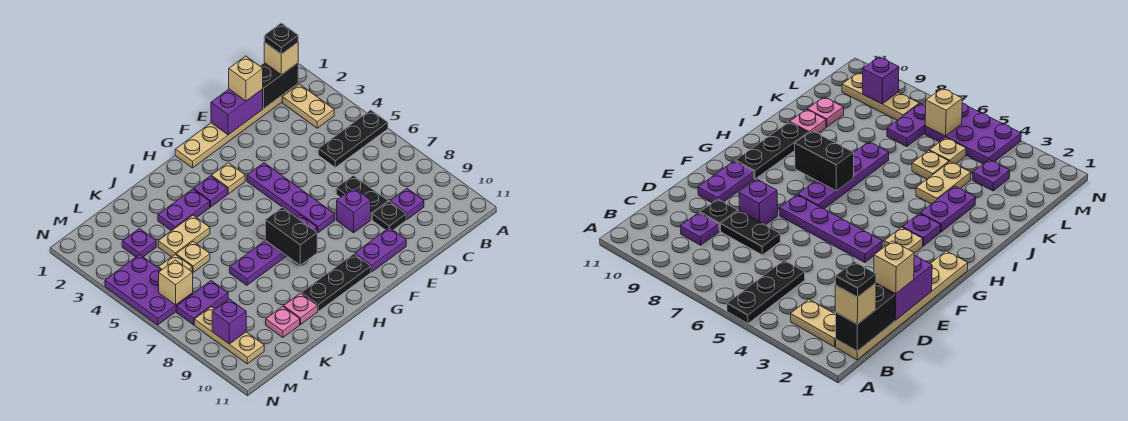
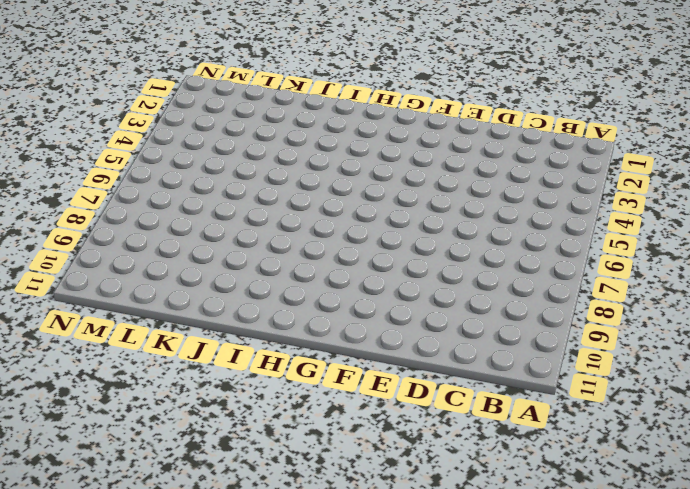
none -> black plate A5:C5 level 1
none -> tan plate B1:G1 level 1
none -> tan plate B2:B3 level 1
none -> purple plate C9 level 1

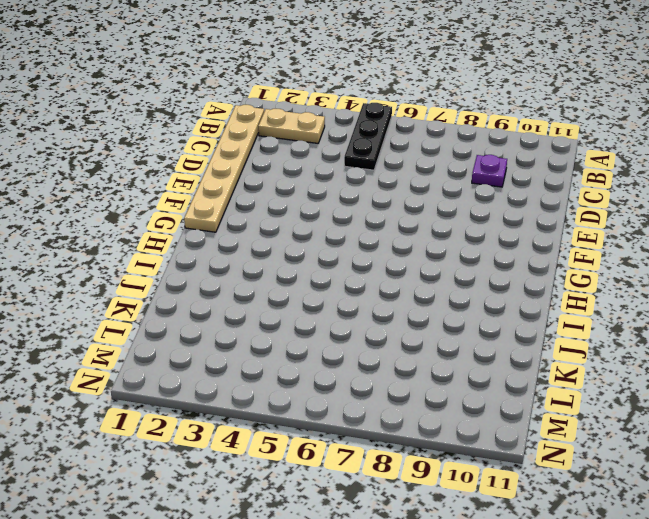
none -> black plate D7:D8 level 1
none -> black plate D9 level 1
none -> purple brick E8 level 1
none -> purple plate E10:F10 level 1

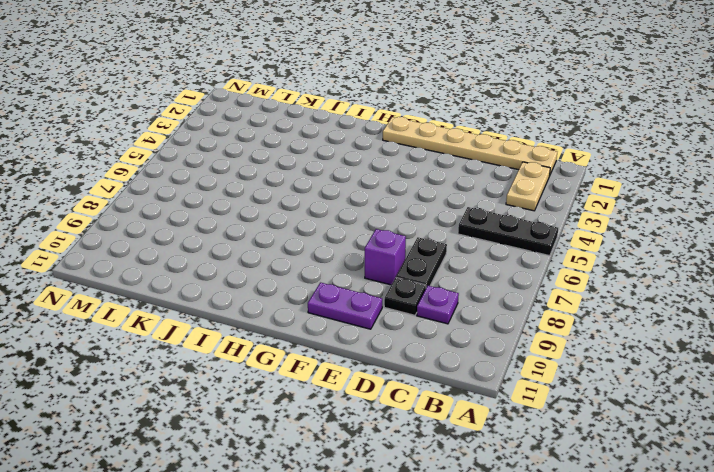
none -> purple plate F4:F7 level 1
none -> tan plate G3 level 1
none -> purple plate G7:J7 level 1
none -> black plate G10:I10 level 1

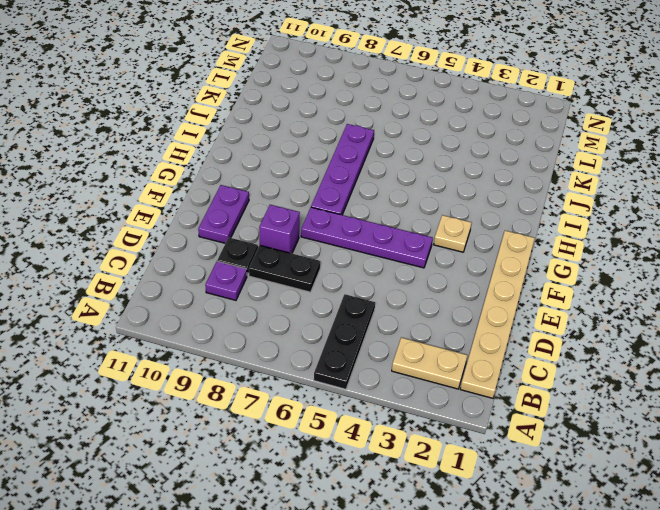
none -> black plate G10:I10 level 1
none -> purple plate H3 level 1
none -> purple plate I3:J3 level 1
none -> tan plate J4:K4 level 1

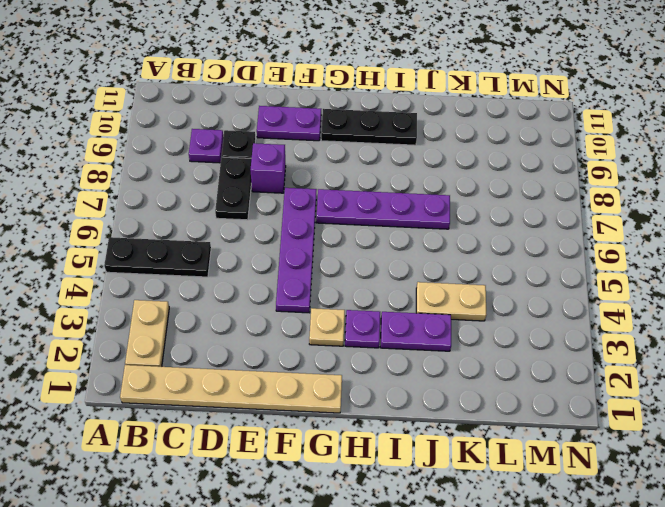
none -> pink plate J10 level 1
none -> tan plate K5 level 1
none -> pink plate K10 level 1
none -> purple plate L3 level 1

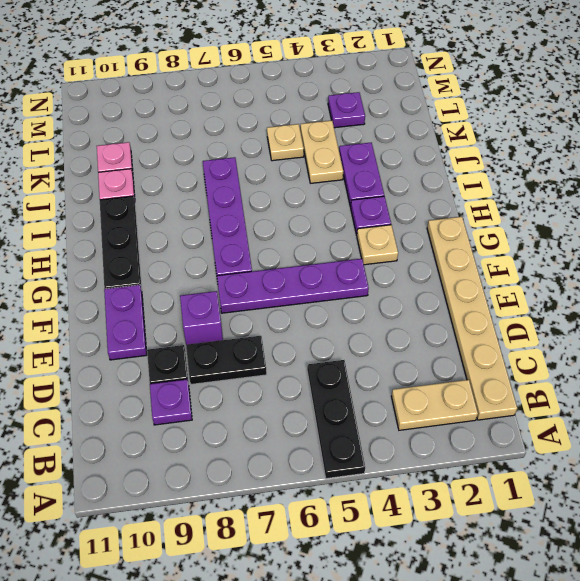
none -> tan plate L5 level 1
none -> purple plate L7:M7 level 1
none -> purple plate M4:N6 level 1
none -> tan plate M8:M10 level 1

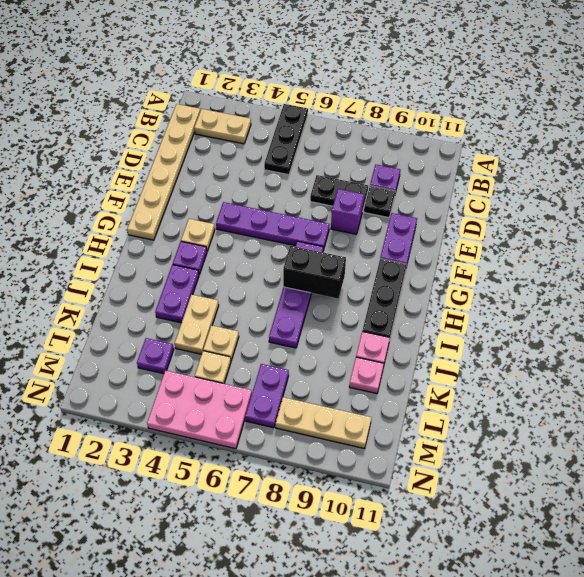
pink plate M4:N6 level 1 -> purple plate M4:N6 level 1
none -> black brick B1:C1 level 2
none -> purple brick D1:E1 level 2
none -> tan brick M6 level 2
none -> purple brick M9 level 2

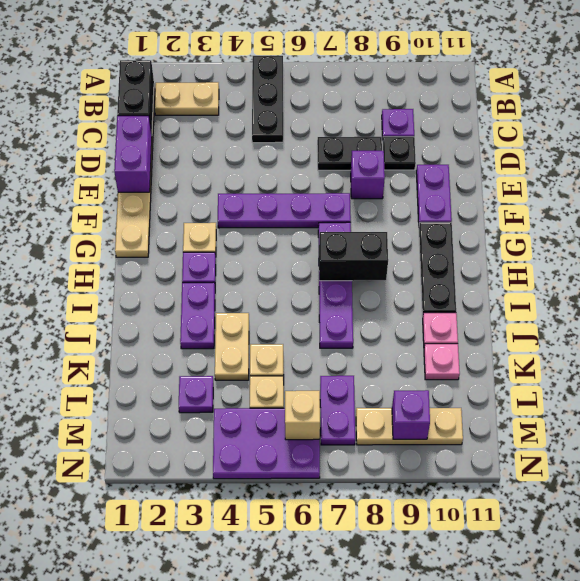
none -> tan brick B1 level 3
none -> tan brick D1 level 3
none -> black plate B1 level 4

